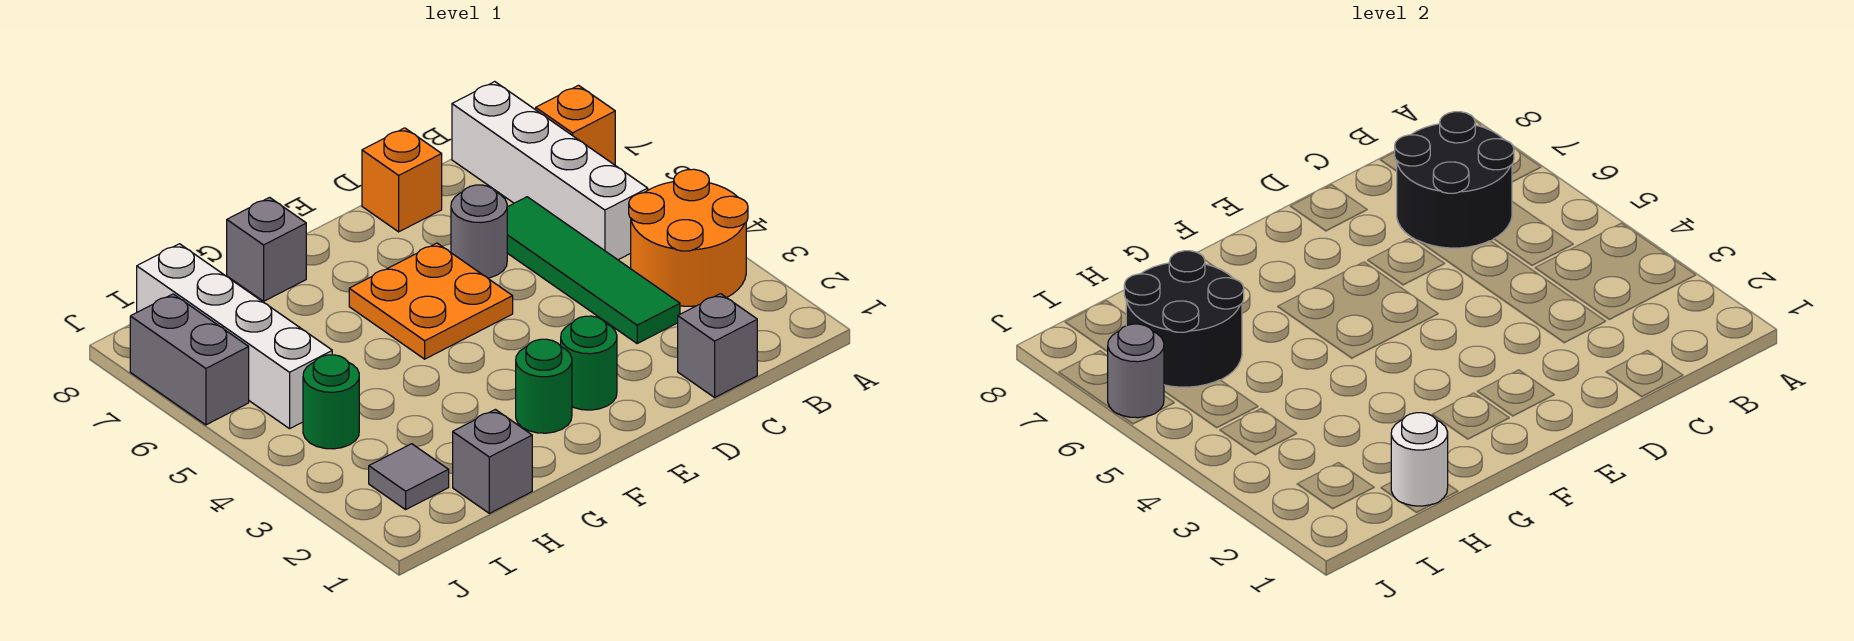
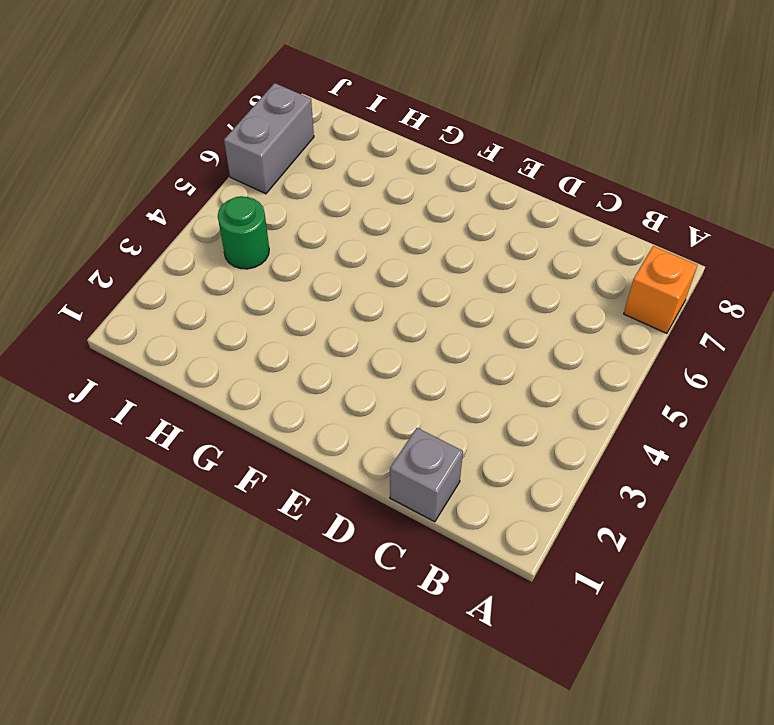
none -> orange round brick A3:B4 level 1
none -> white brick B5:B8 level 1
none -> green tile C3:C6 level 1

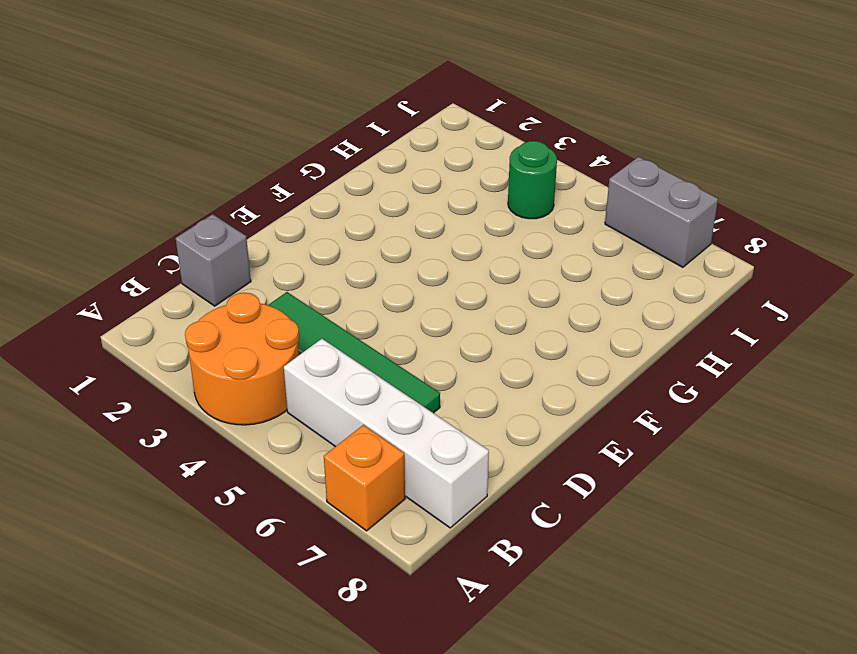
none -> grey round brick D6 level 1
none -> orange brick D8 level 1
none -> green round brick E2 level 1

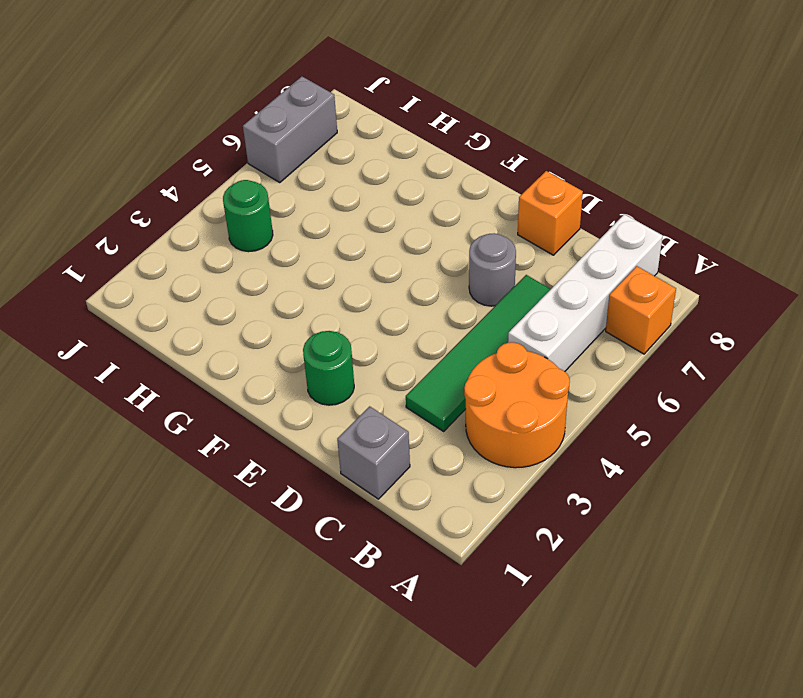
none -> orange plate E5:F6 level 1
none -> green round brick F2 level 1
none -> grey brick G8 level 1

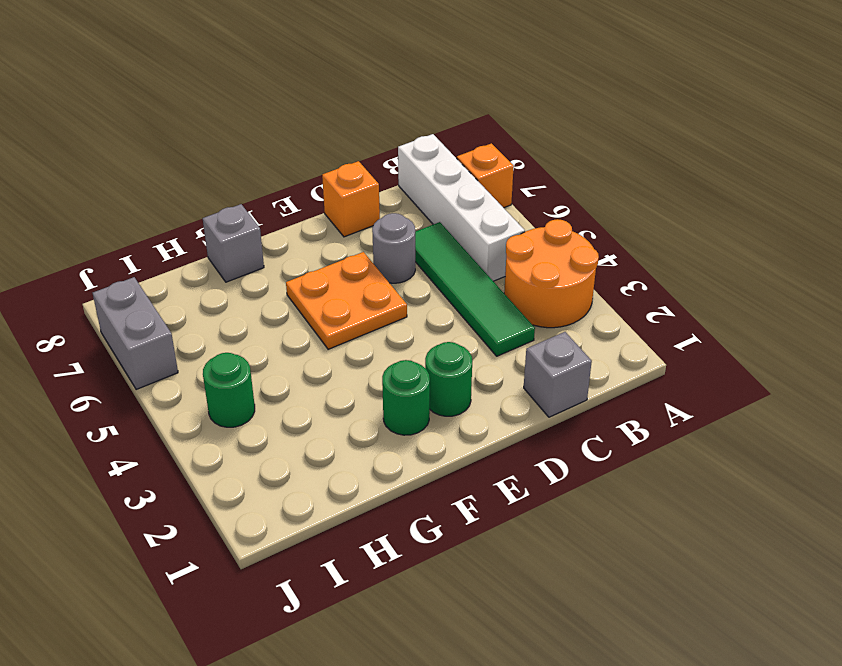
none -> grey brick H1 level 1
none -> grey tile I2 level 1
none -> white brick I5:I8 level 1

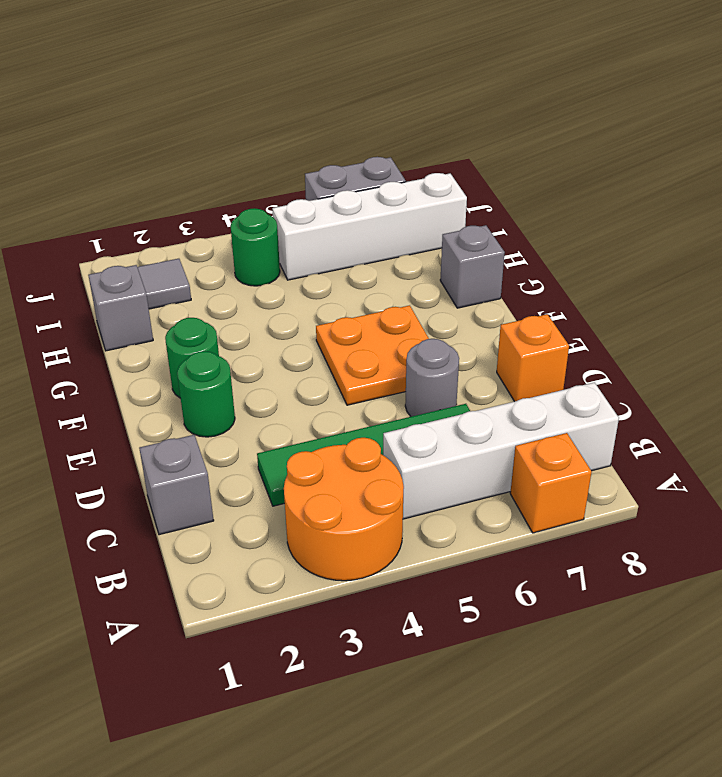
none -> black round brick B6:C7 level 2
none -> white round brick H1 level 2
none -> black round brick H6:I7 level 2

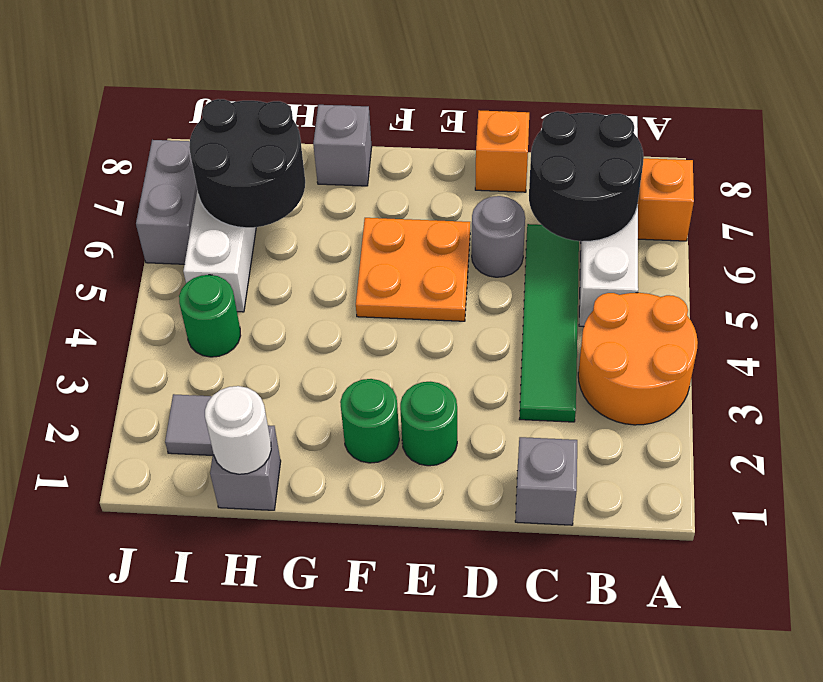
none -> grey round brick J6 level 2

